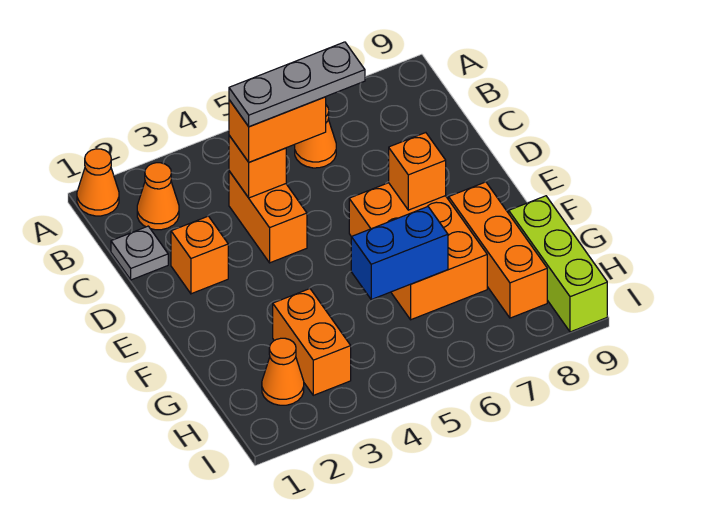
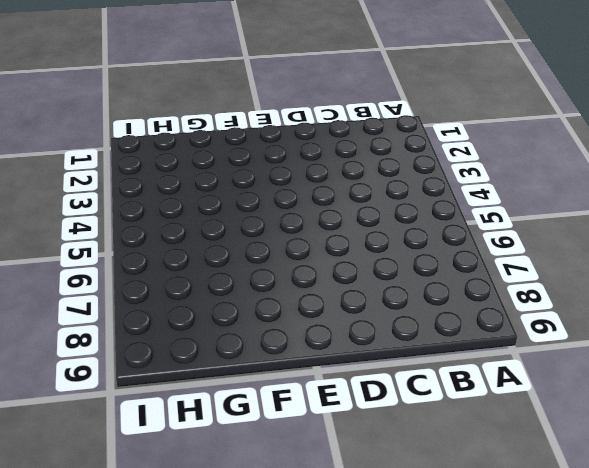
none -> orange cone A1 level 1
none -> orange cone B2 level 1
none -> orange cone B6 level 1

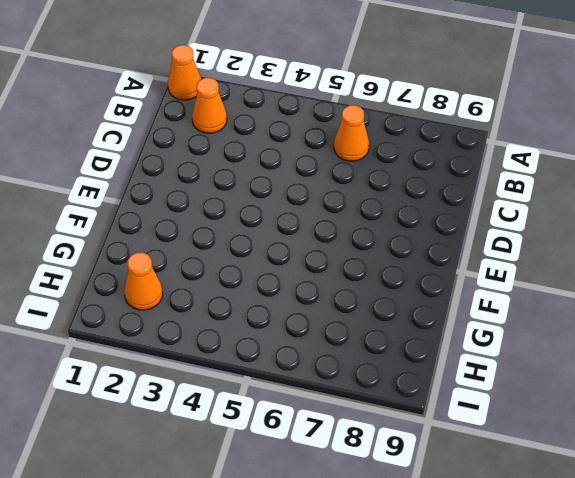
none -> grey plate C1 level 1
none -> orange brick C4:D4 level 1
none -> orange brick D2 level 1

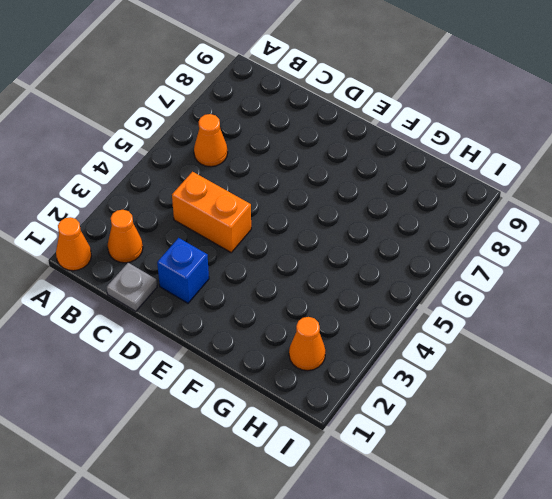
blue brick D2 level 1 -> orange brick D2 level 1
none -> orange brick E6:G7 level 1
none -> orange brick F8:H8 level 1
none -> orange brick G3:H3 level 1

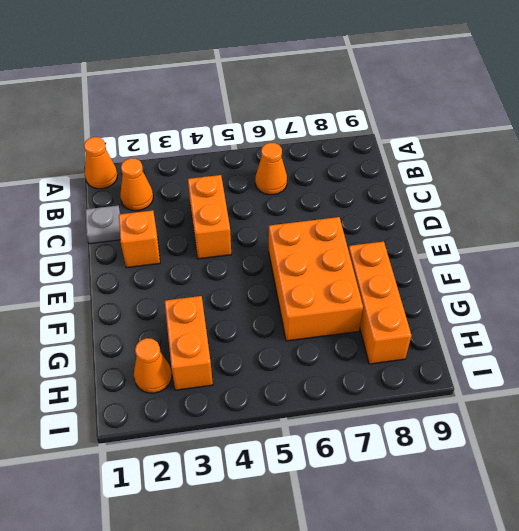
none -> lime brick G9:I9 level 1
none -> orange brick C4 level 2
none -> orange brick E7 level 2

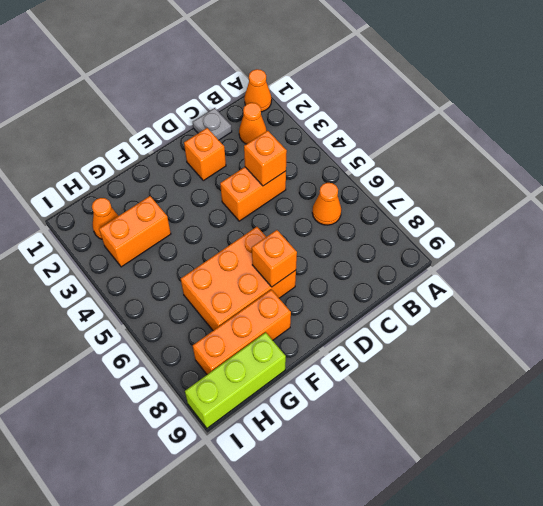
none -> blue brick G5:G6 level 2
none -> orange brick C4:C5 level 3
none -> grey plate C4:C6 level 4

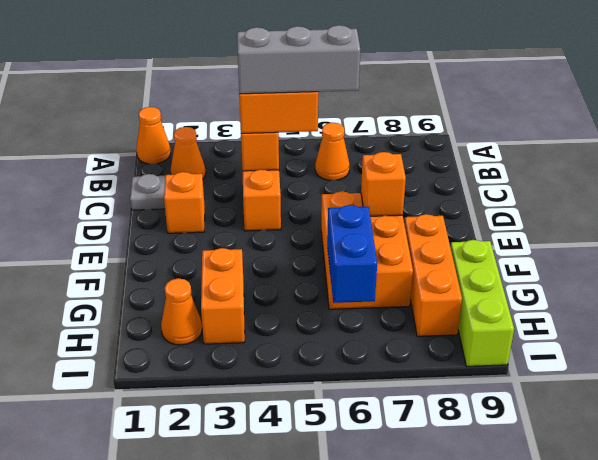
grey brick C4:C6 level 4 -> grey plate C4:C6 level 4
blue brick G6:H6 level 2 -> blue brick G5:G6 level 2

